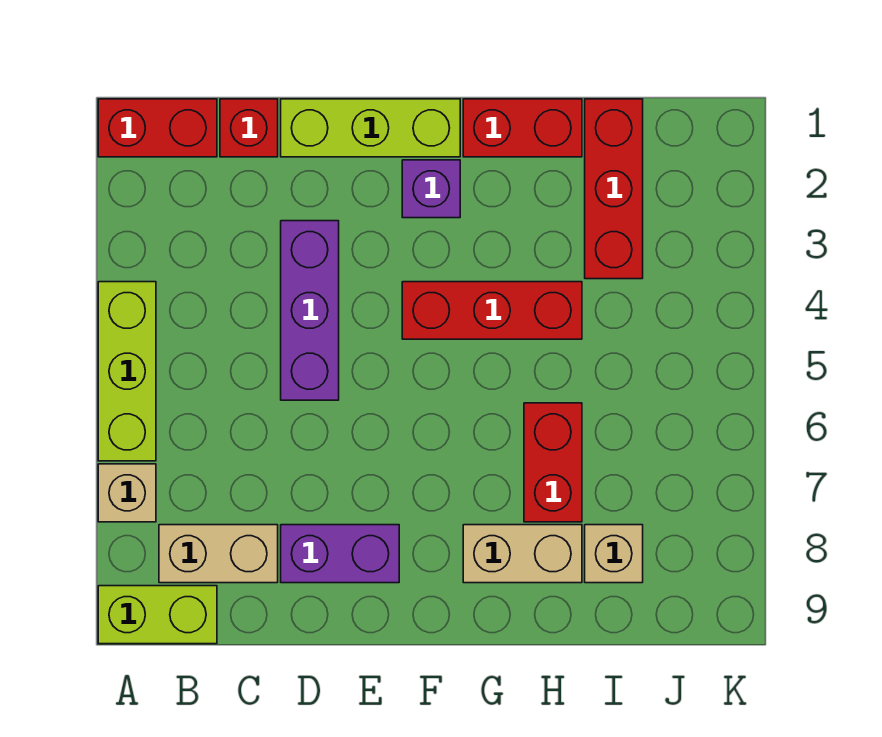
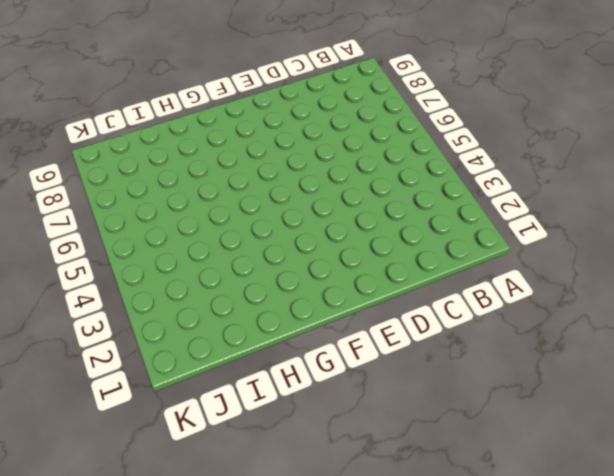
none -> red brick A1:B1 level 1
none -> lime brick A4:A6 level 1
none -> tan brick A7 level 1

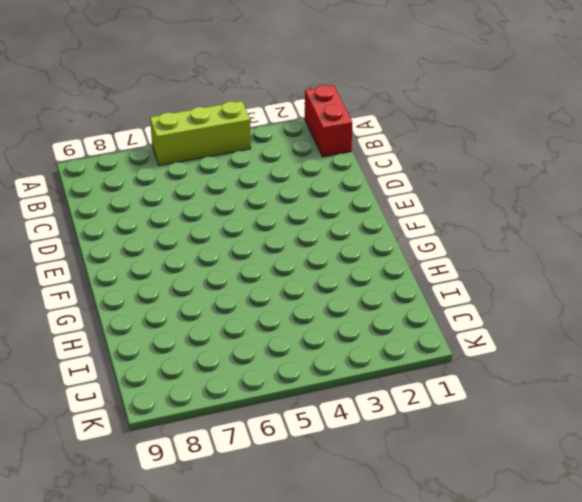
none -> tan brick A7 level 1
none -> lime brick A9:B9 level 1
none -> tan brick B8:C8 level 1

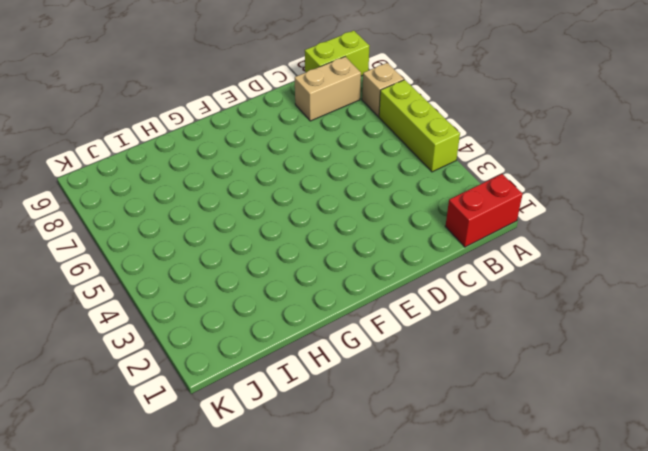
none -> red brick C1 level 1
none -> lime brick D1:F1 level 1
none -> purple brick D3:D5 level 1

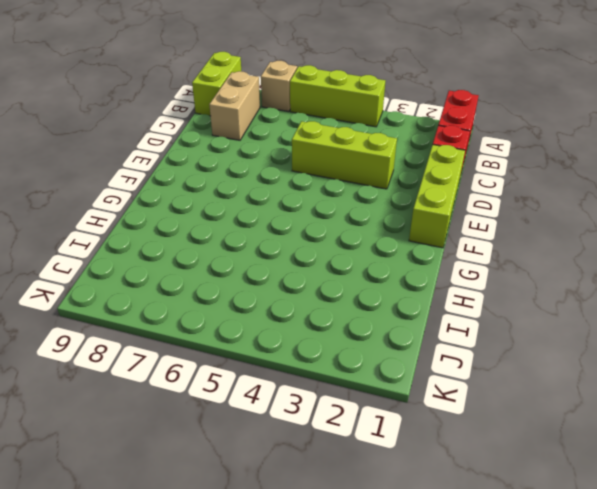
lime brick D3:D5 level 1 -> purple brick D3:D5 level 1
none -> purple brick D8:E8 level 1
none -> purple brick F2 level 1
none -> red brick F4:H4 level 1

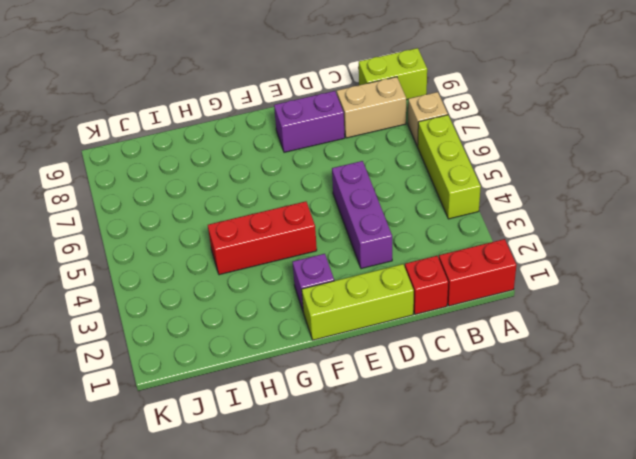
none -> red brick G1:H1 level 1
none -> tan brick G8:H8 level 1
none -> red brick H6:H7 level 1

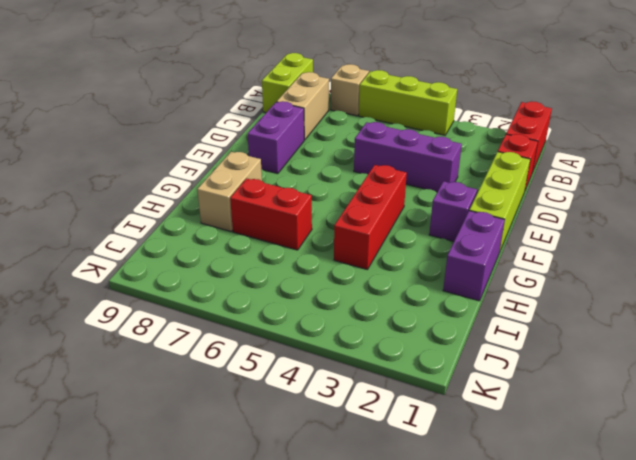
purple brick G1:H1 level 1 -> red brick G1:H1 level 1
none -> red brick I1:I3 level 1
none -> tan brick I8 level 1

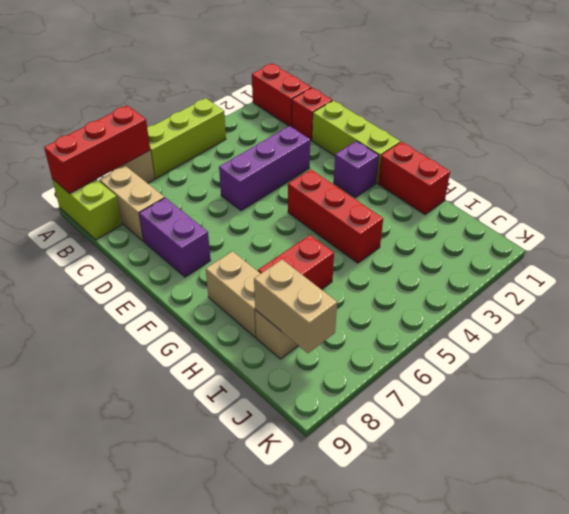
red brick A7:A9 level 2 -> red brick I1:I3 level 1
tan brick I8:J8 level 2 -> none

